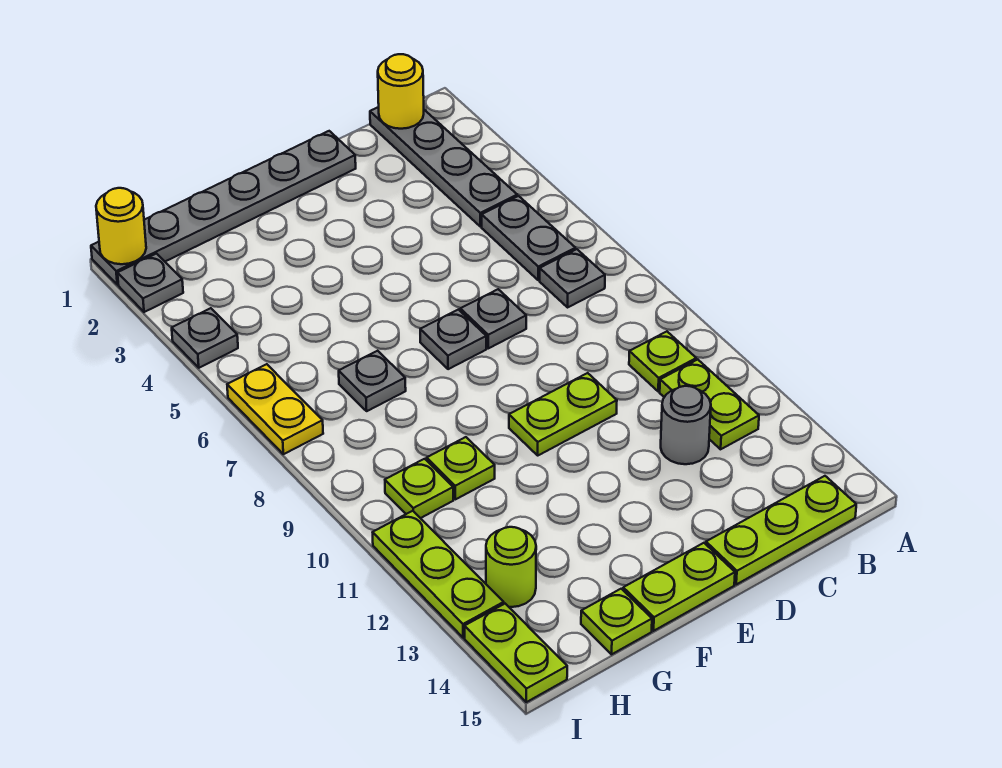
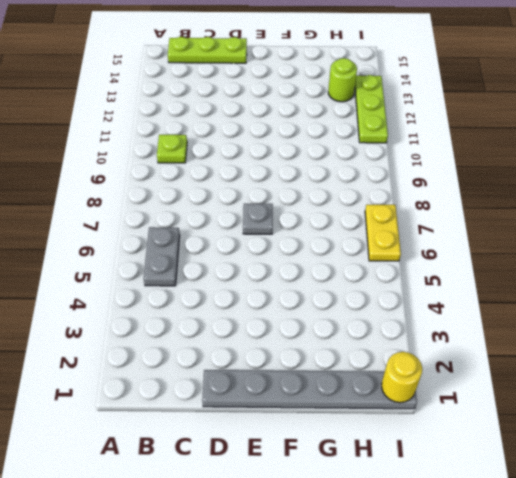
none -> grey plate B1:B4 level 1
none -> grey plate B7 level 1
none -> lime plate B11:B12 level 1

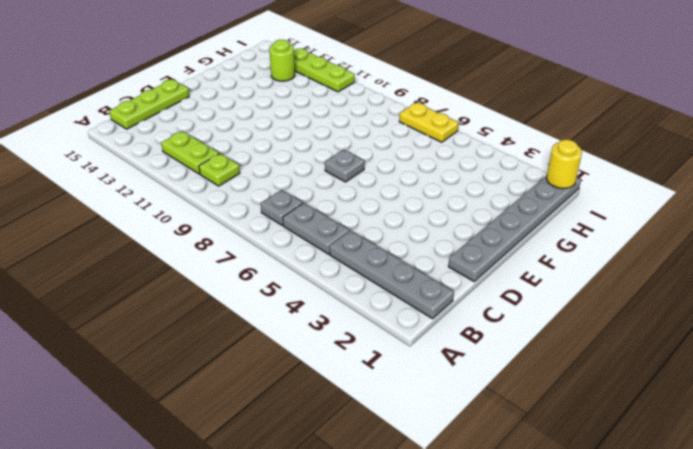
none -> grey round brick C12 level 1
none -> grey plate D7 level 1
none -> lime plate D10:E10 level 1

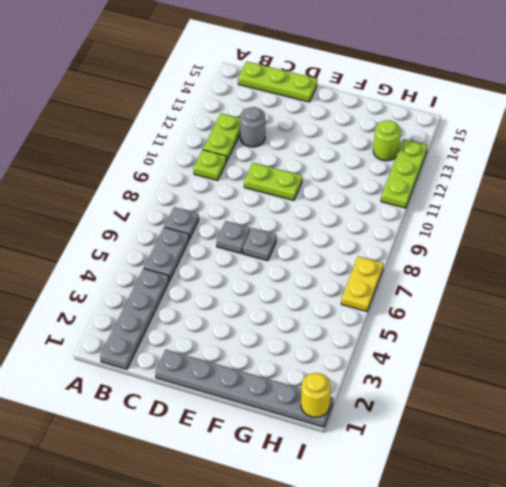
none -> lime plate E15:F15 level 1
none -> grey plate G7 level 1
none -> lime plate G10 level 1

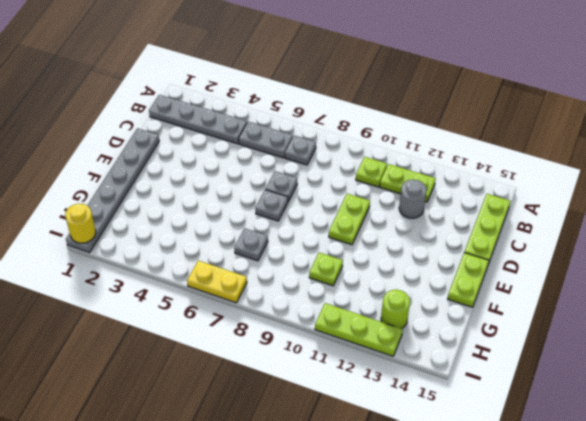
none -> lime plate G15 level 1
none -> lime plate H10 level 1
none -> grey plate I2 level 1

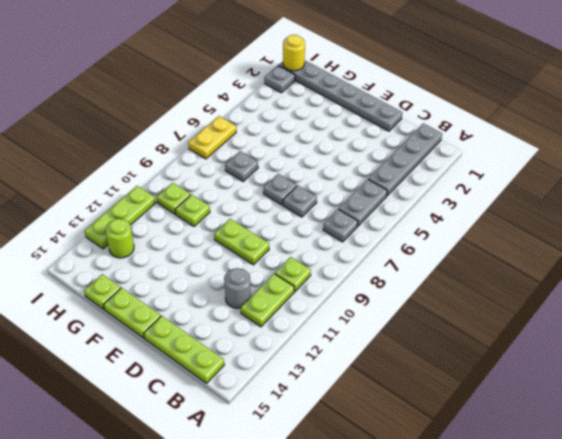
none -> grey plate I4 level 1
none -> lime plate I14:I15 level 1
none -> yellow round brick B1 level 2

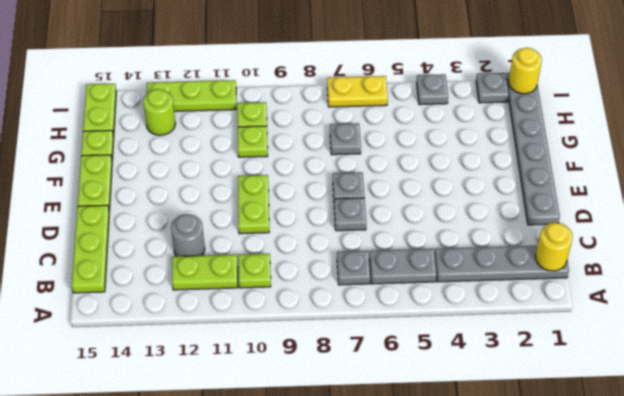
lime plate H15:I15 level 1 -> lime plate I14:I15 level 1

